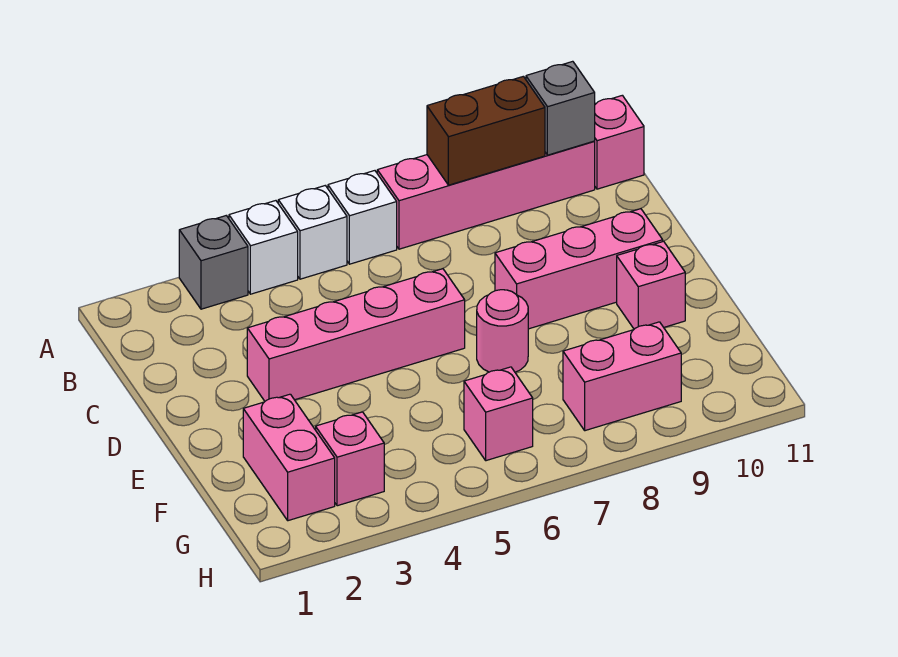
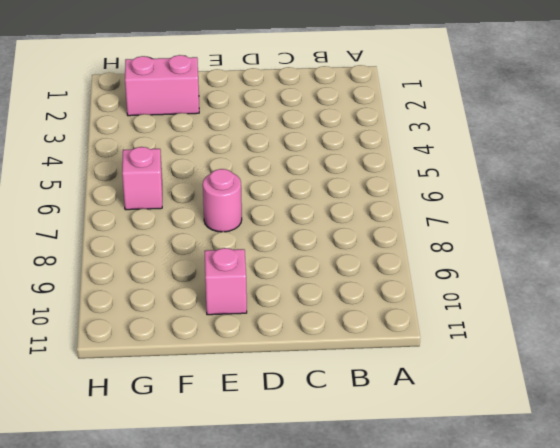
none -> grey brick A3 level 1
none -> white brick A4 level 1
none -> white brick A5 level 1

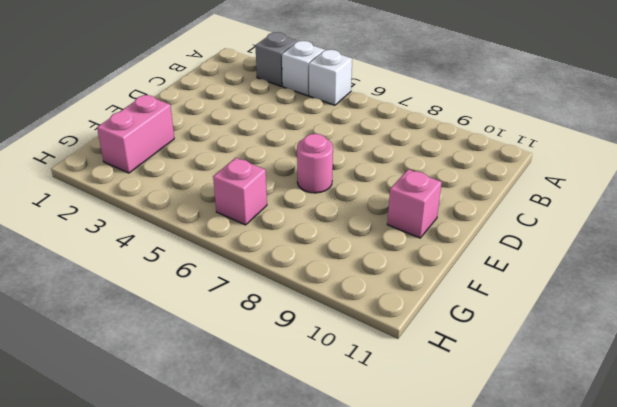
none -> white brick A6 level 1
none -> pink brick A7:A10 level 1
none -> pink brick A11 level 1

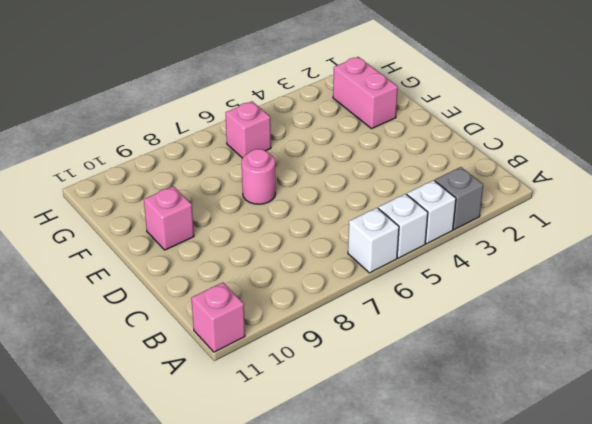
none -> pink brick A7:A10 level 1
none -> pink brick D3:D6 level 1
none -> pink brick D8:D10 level 1

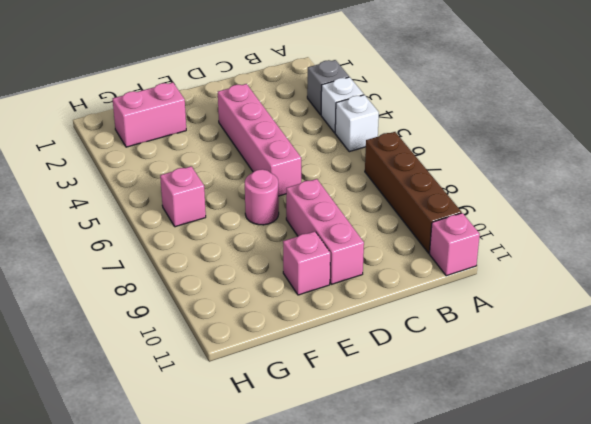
brown brick A7:A10 level 1 -> pink brick A7:A10 level 1
none -> white brick A6 level 1
none -> pink brick G3 level 1
none -> pink brick G8:G9 level 1

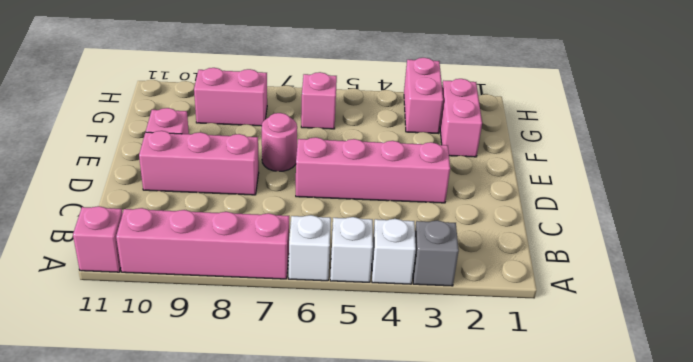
pink brick G3:H3 level 1 -> pink brick G3 level 1
none -> brown brick A8:A9 level 2
none -> grey brick A10 level 2

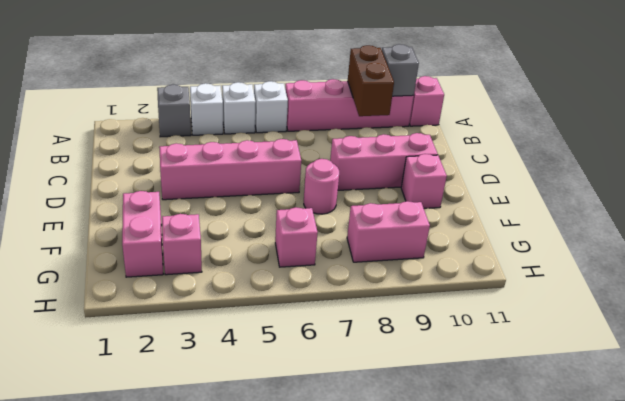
brown brick A9:B9 level 2 -> brown brick A8:A9 level 2

